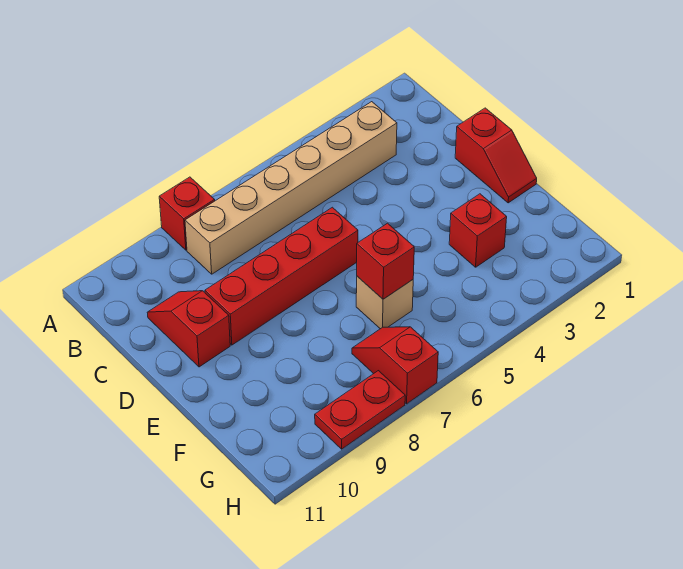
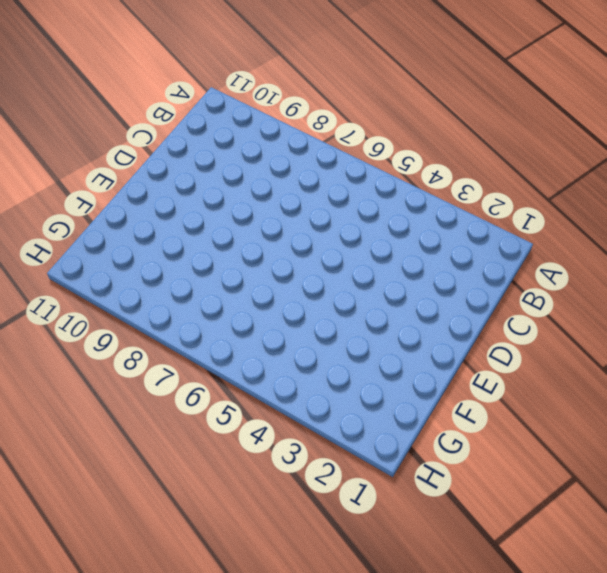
none -> red brick A8 level 1
none -> tan brick B3:B8 level 1

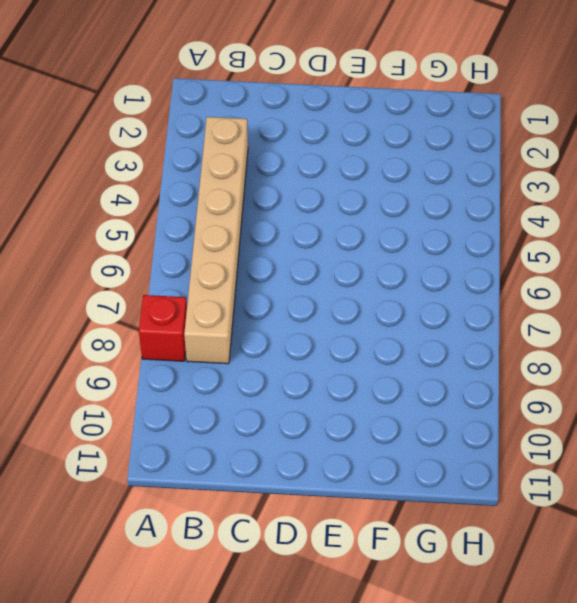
none -> red slope C10:D10 level 1 top D
none -> red slope D1:E1 level 1 top D

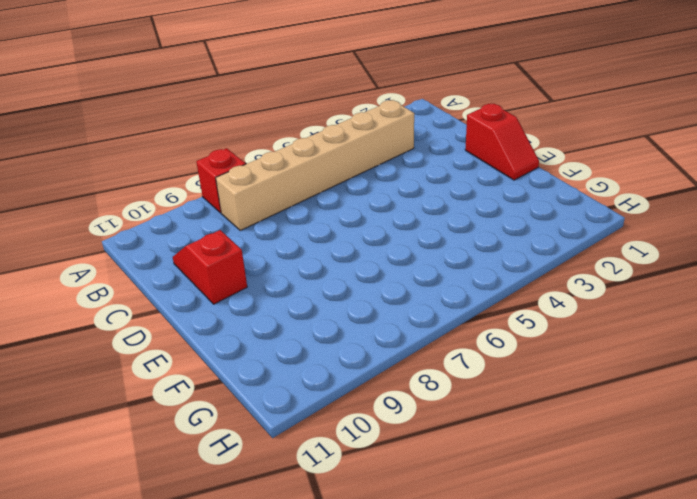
none -> red brick D6:D9 level 1
none -> red brick F3 level 1

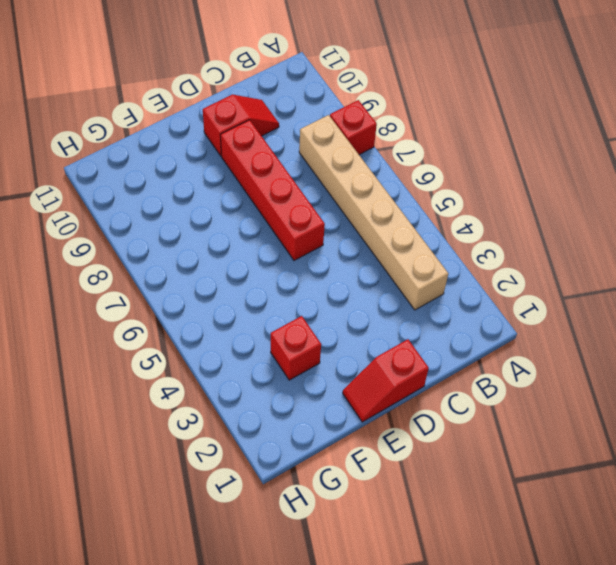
none -> tan brick F6 level 1
none -> red slope G7:H7 level 1 top H

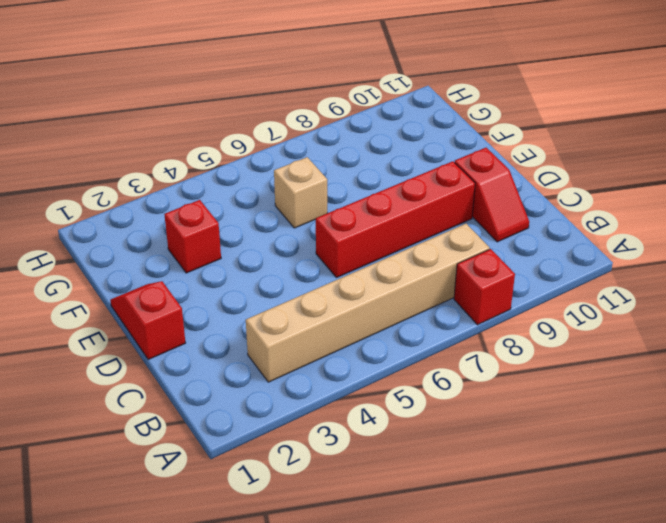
none -> red slope G7:H7 level 1 top H
none -> red plate H8:H9 level 1

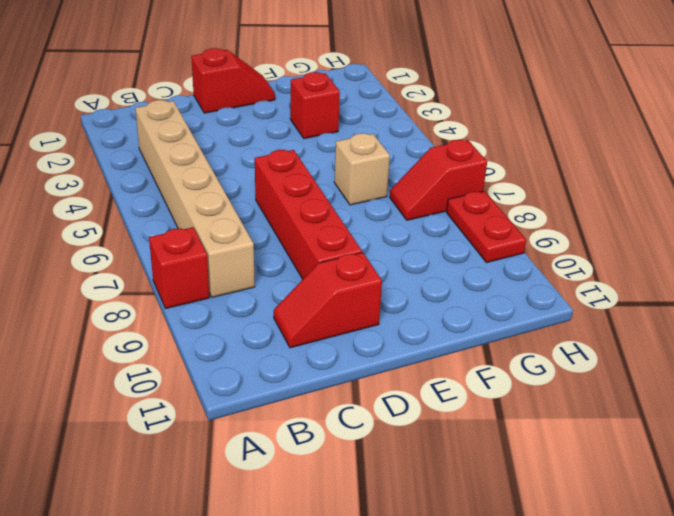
none -> red brick F6 level 2

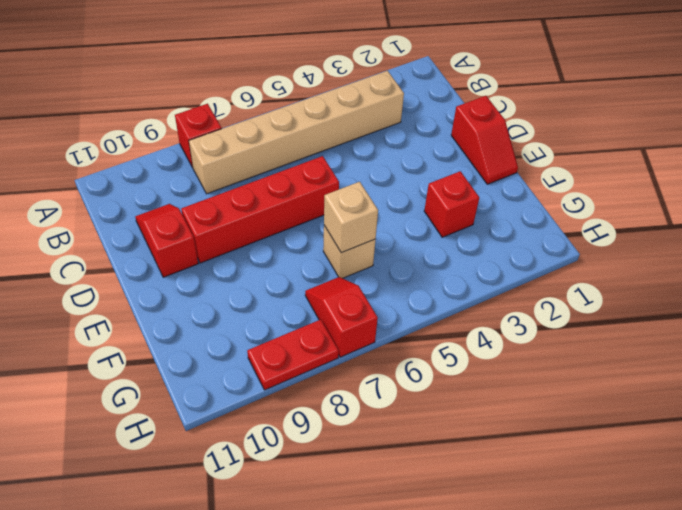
tan brick F6 level 2 -> red brick F6 level 2

